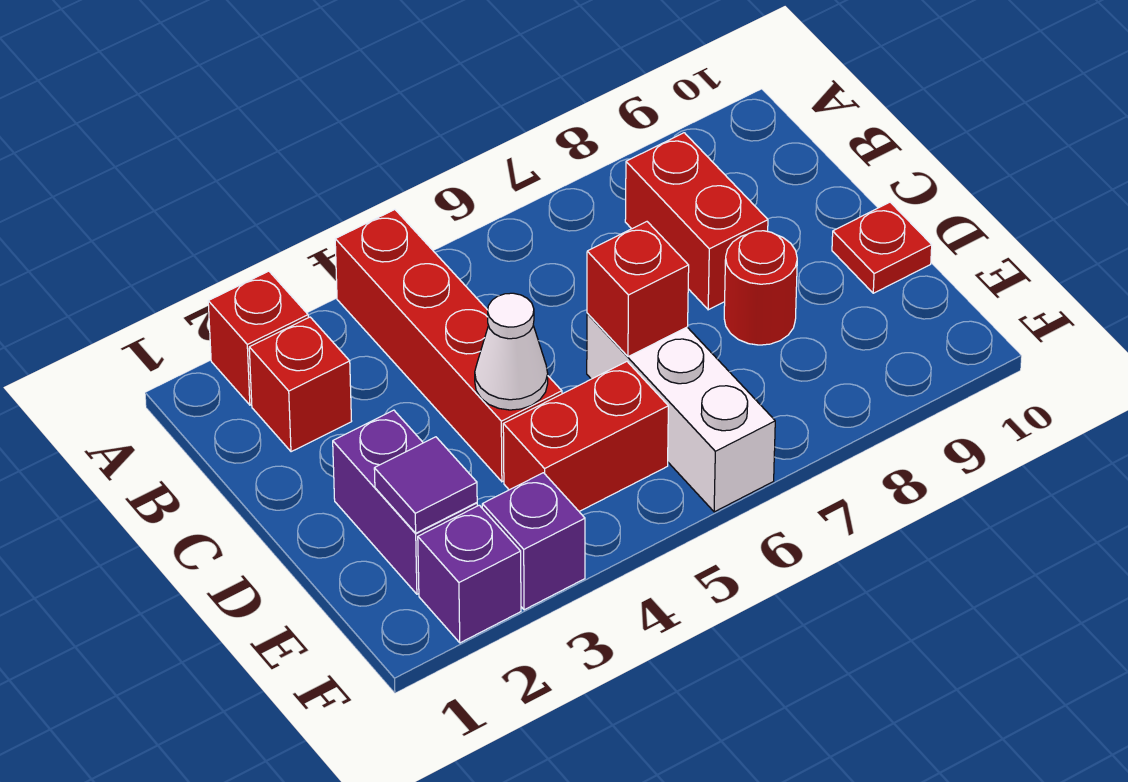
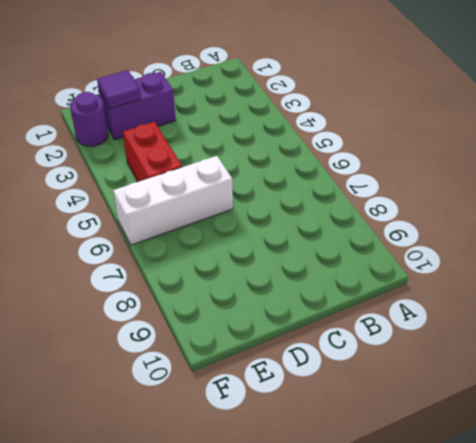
purple round brick F2 level 1 -> purple brick F2 level 1
none -> red brick A2 level 1
none -> red brick A4:D4 level 1
none -> red brick B2 level 1

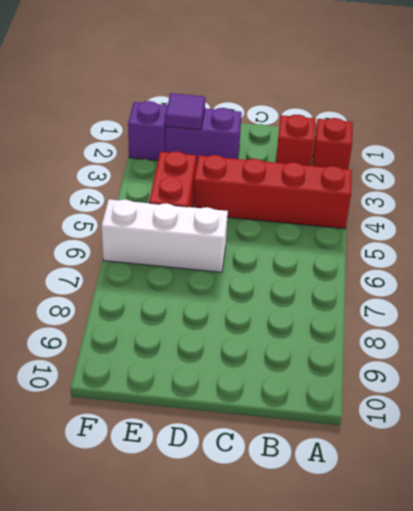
none -> red brick B8:C8 level 1
none -> red round brick D8 level 1
none -> red plate D10 level 1

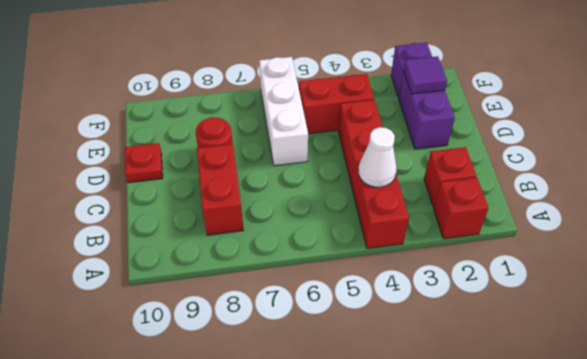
white cone B4 level 2 -> white cone D4 level 2
none -> purple brick F3 level 1
none -> red brick D6 level 2

